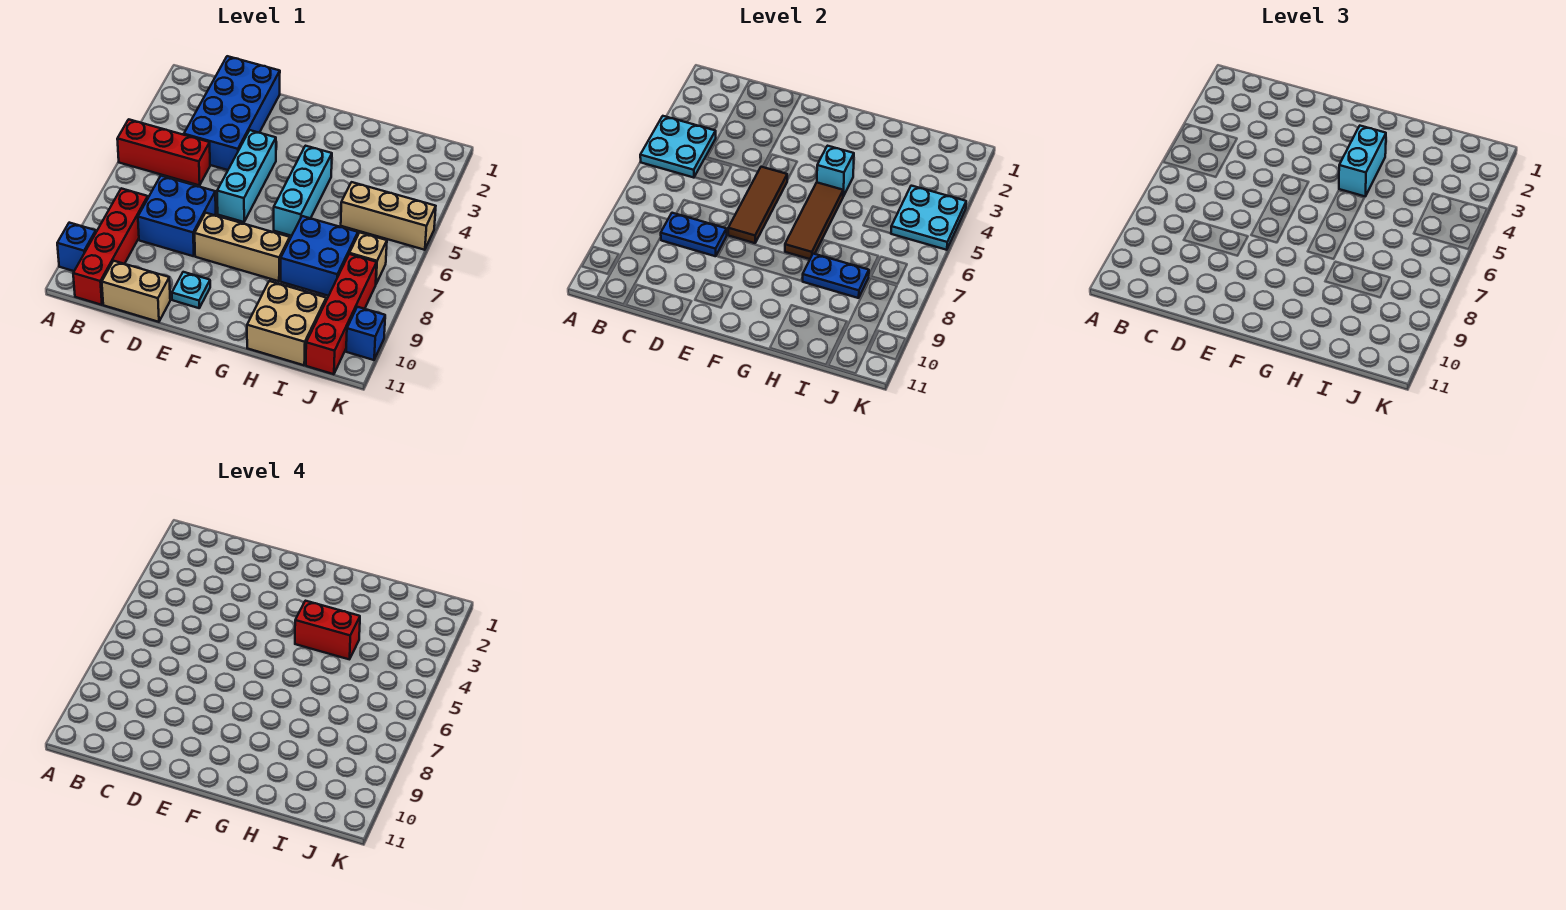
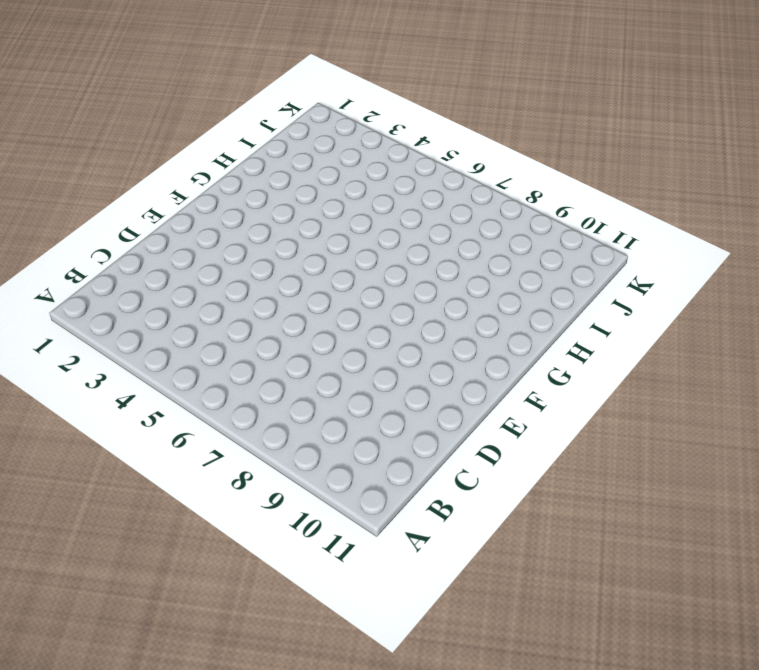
none -> red brick A5:C5 level 1
none -> blue brick A10 level 1
none -> red brick B8:B11 level 1

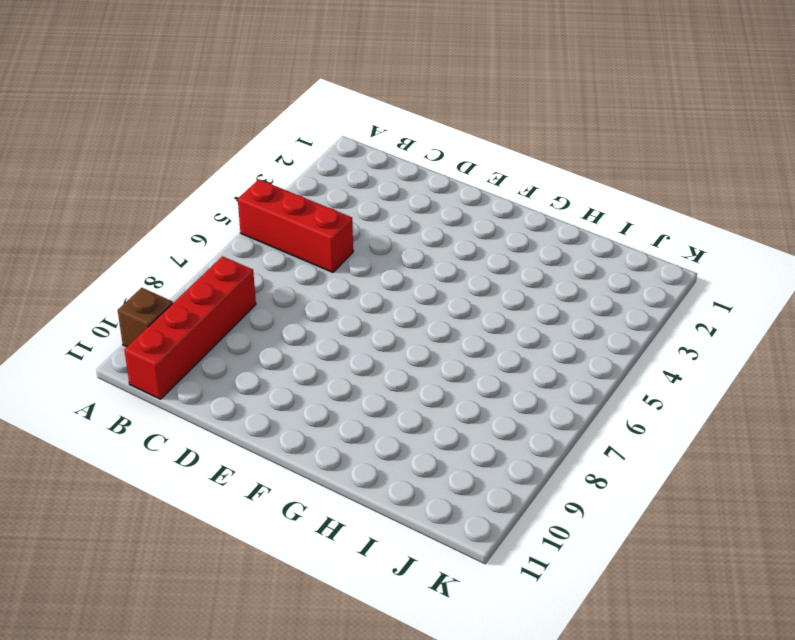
brown brick A10 level 1 -> blue brick A10 level 1
none -> blue brick C1:D4 level 1
none -> blue brick C7:D8 level 1
none -> tan brick C11:D11 level 1

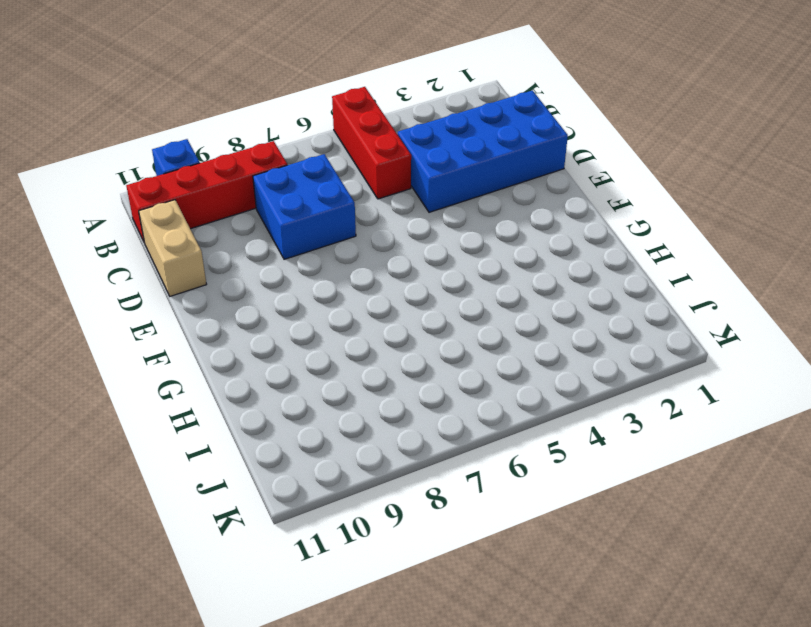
none -> cyan brick E4:E6 level 1
none -> tan brick E8:G8 level 1
none -> cyan plate E10 level 1

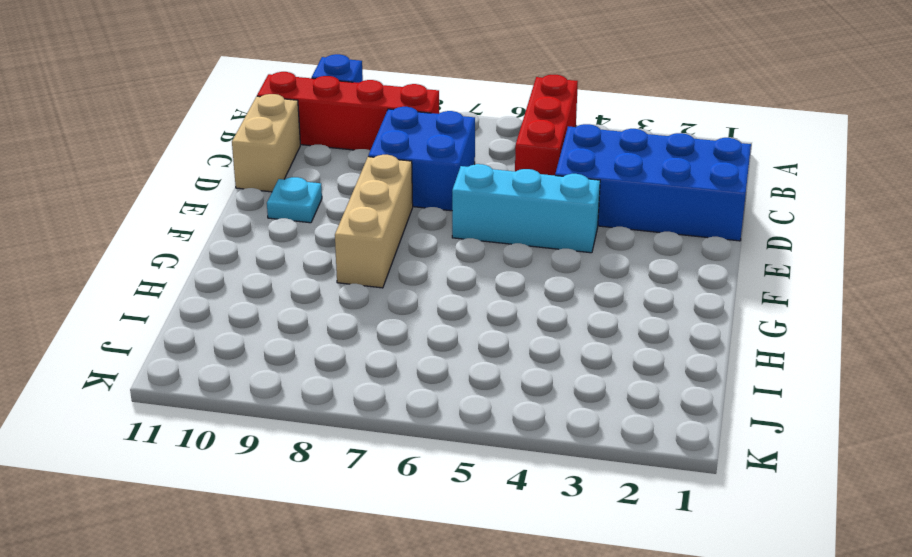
none -> cyan brick G4:G6 level 1
none -> blue brick H7:I8 level 1
none -> tan brick H10:I11 level 1

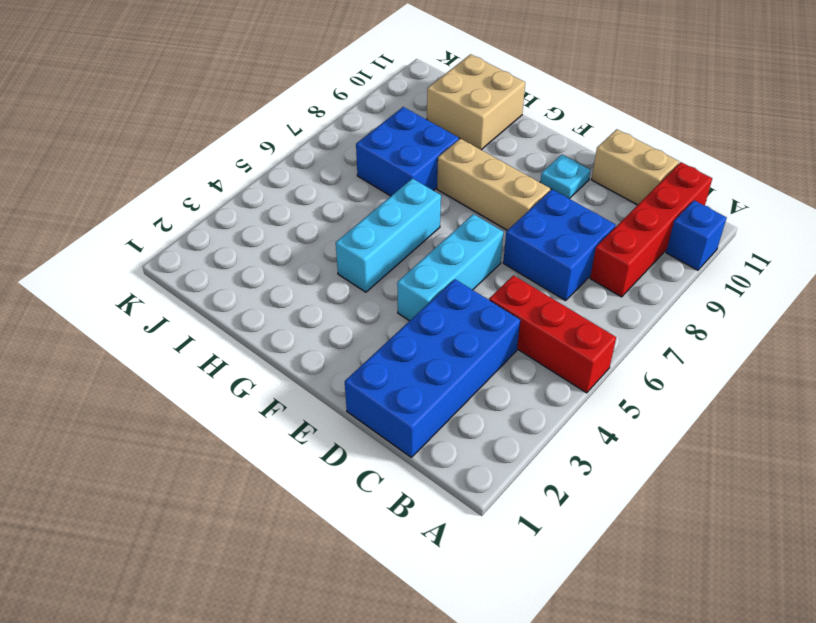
none -> tan brick I5:K5 level 1
none -> tan brick J7 level 1
none -> red brick J8:J11 level 1

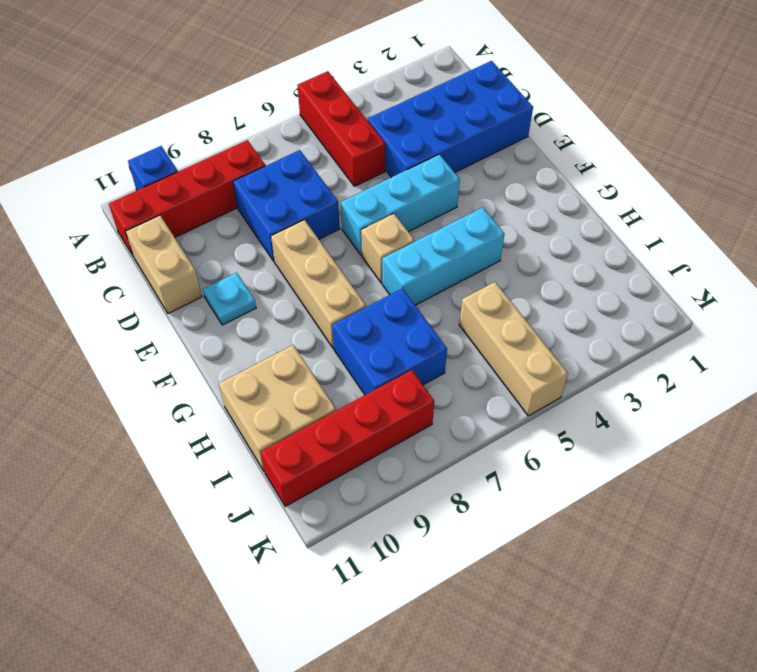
tan brick F6 level 1 -> tan brick J7 level 1
none -> blue brick K10 level 1
none -> cyan plate A4:B5 level 2
none -> blue plate C8:D8 level 2

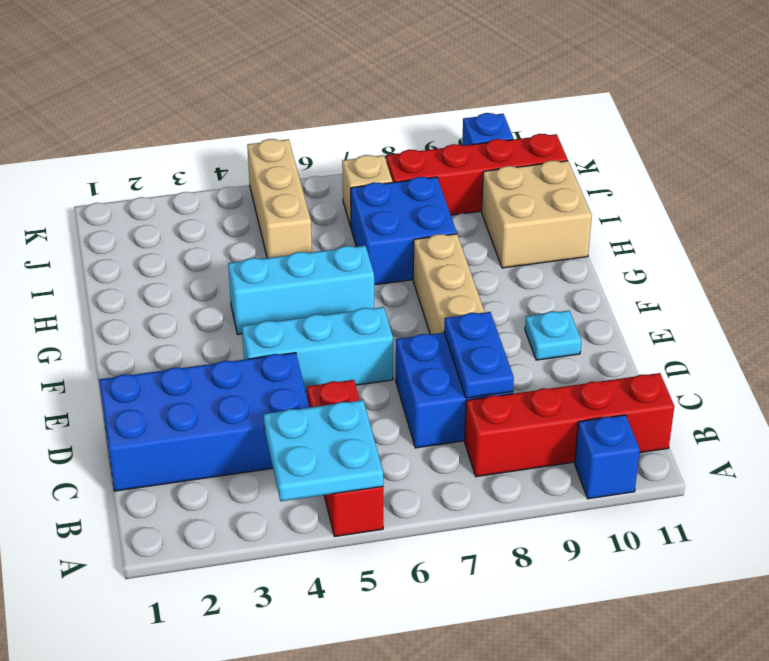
none -> tan brick C11:D11 level 1
none -> brown tile E5:E7 level 2
none -> cyan brick G4 level 2

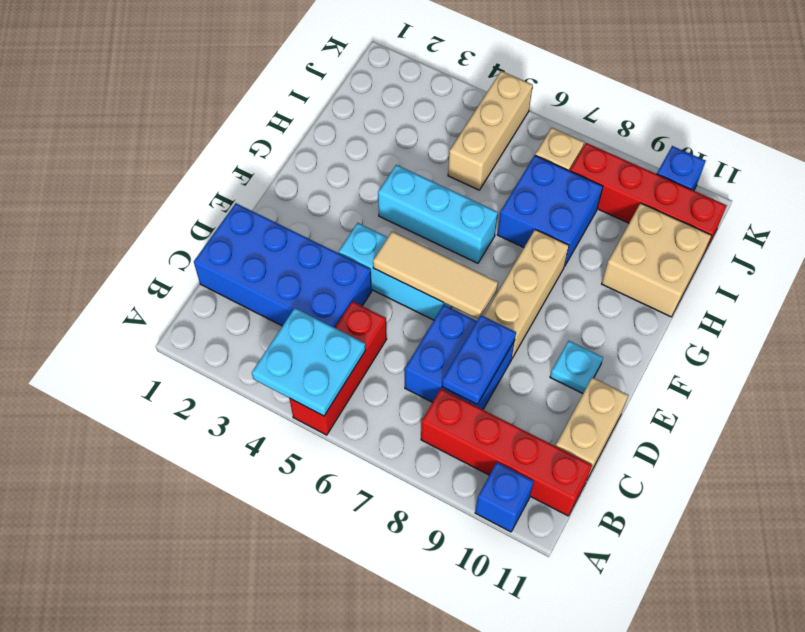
tan tile E5:E7 level 2 -> brown tile E5:E7 level 2
none -> cyan brick G4 level 2
none -> brown tile G5:G7 level 2
none -> blue plate H8:I8 level 2

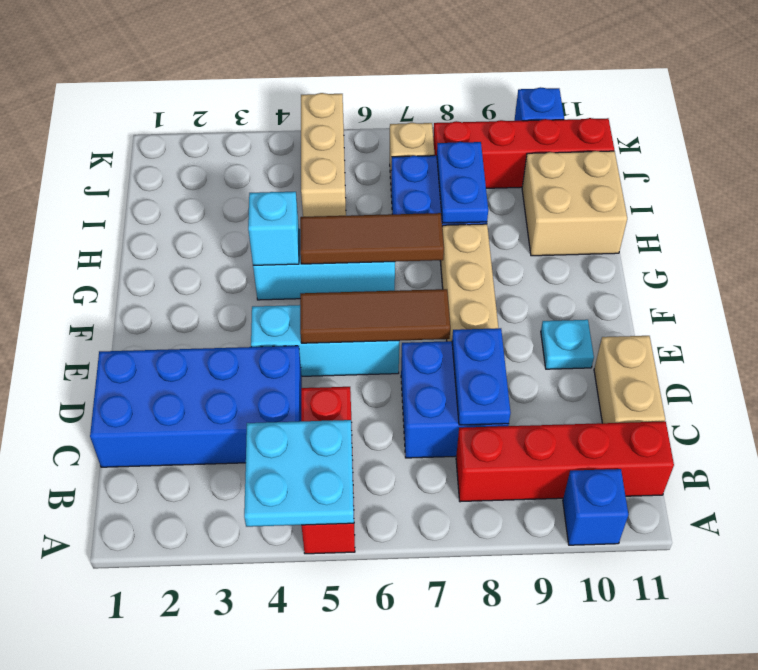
none -> cyan plate J4:K5 level 2
none -> cyan brick G3:G4 level 3
none -> red brick G4:H4 level 4

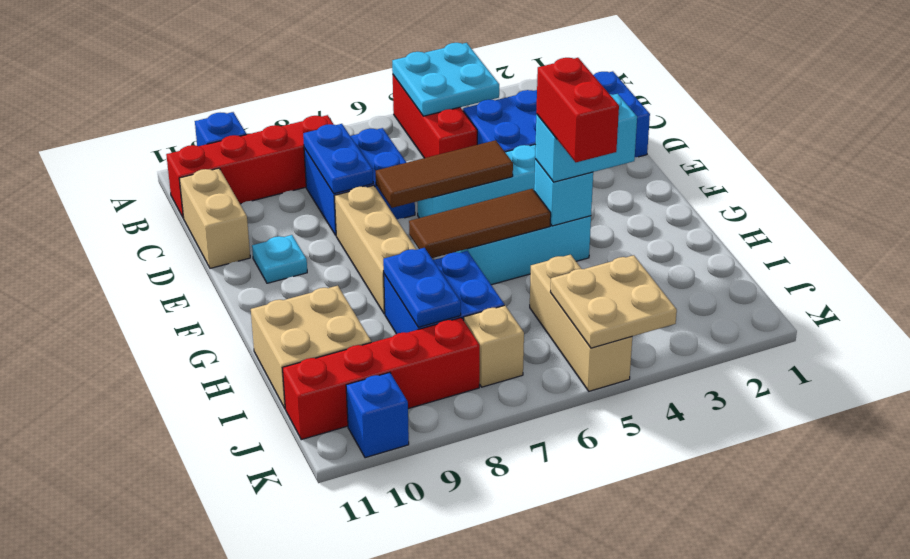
tan plate J4:K5 level 2 -> cyan plate J4:K5 level 2

